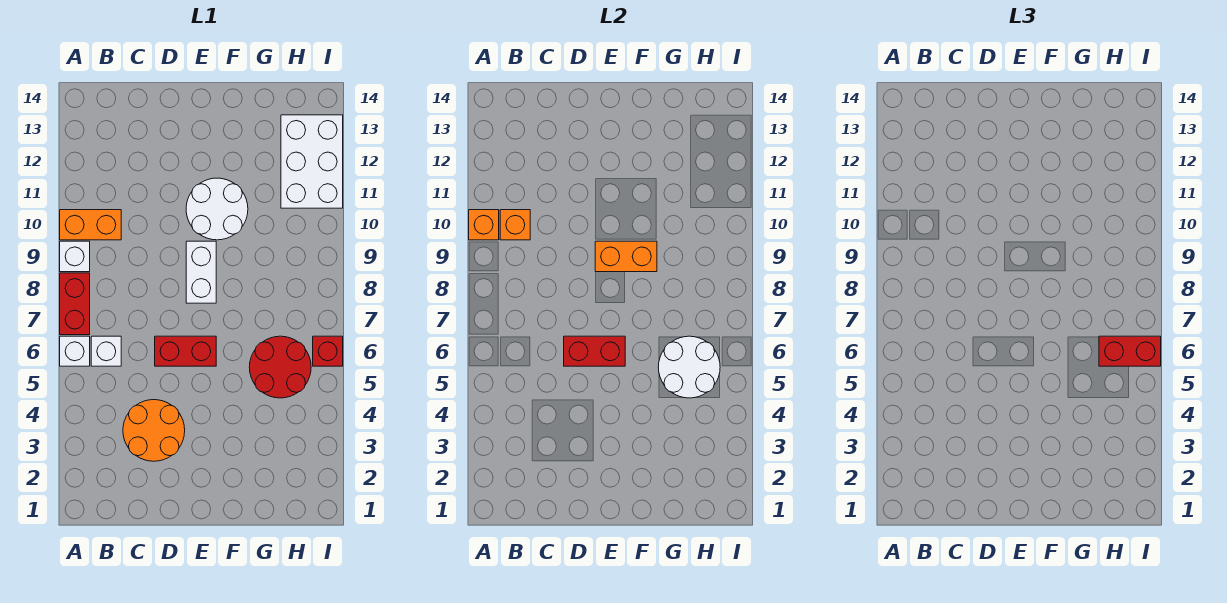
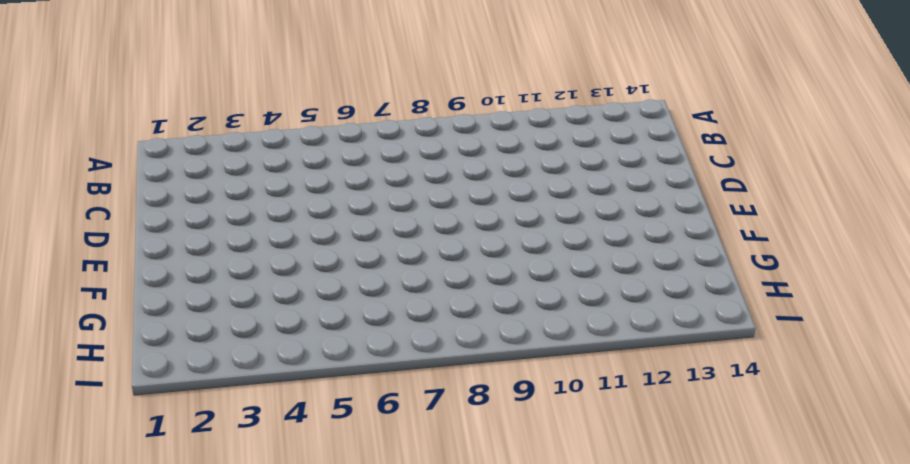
none -> white brick A6 level 1
none -> red brick A7:A8 level 1
none -> white brick A9 level 1

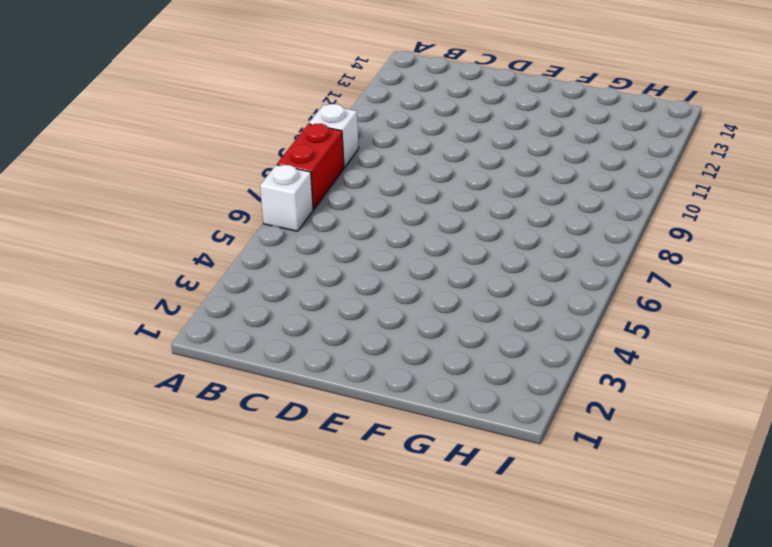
none -> orange brick A10:B10 level 1
none -> white brick B6 level 1
none -> orange round brick C3:D4 level 1

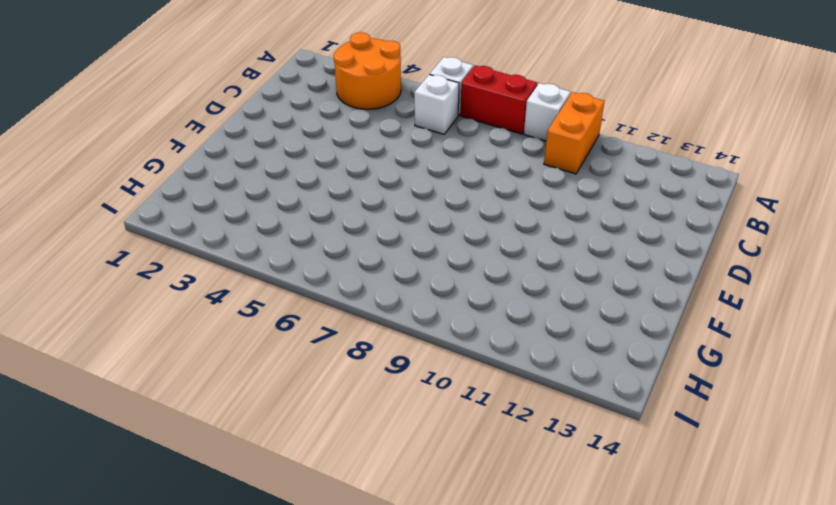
orange round brick A3:B4 level 1 -> orange round brick C3:D4 level 1
none -> red brick D6:E6 level 1
none -> white brick E8:E9 level 1
none -> white round brick E10:F11 level 1

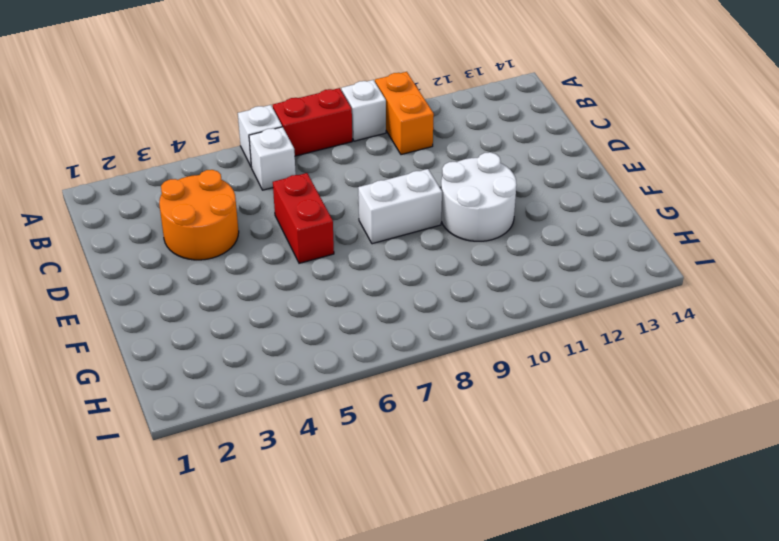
none -> red round brick G5:H6 level 1
none -> white brick H11:I13 level 1
none -> red brick I6 level 1

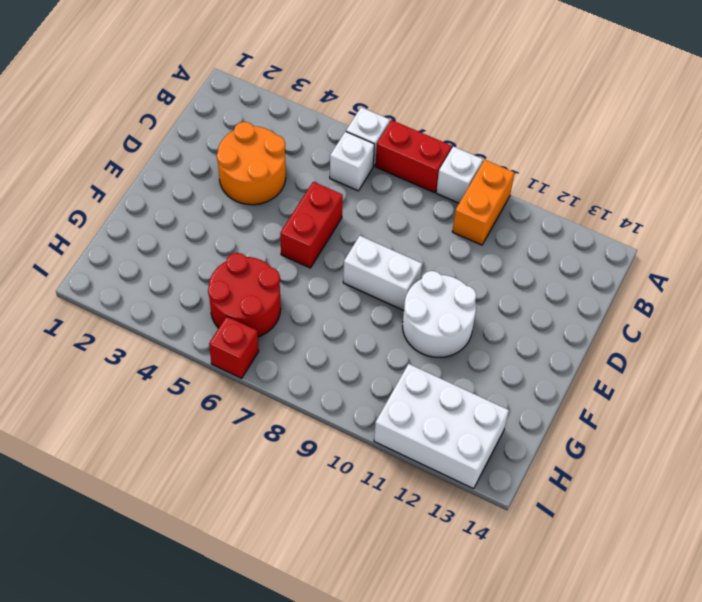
none -> orange brick A10 level 2
none -> orange brick B10 level 2
none -> red brick D6:E6 level 2

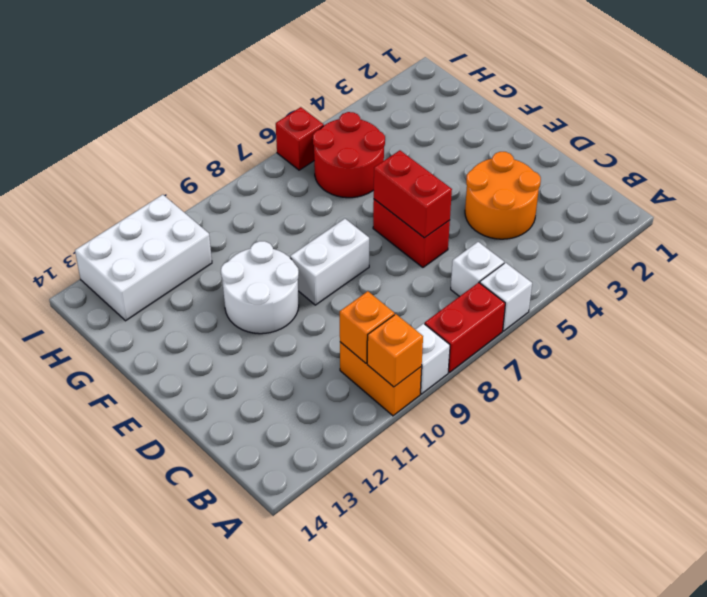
none -> orange brick E9:F9 level 2
none -> white round brick G5:H6 level 2
none -> red brick H6:I6 level 3

